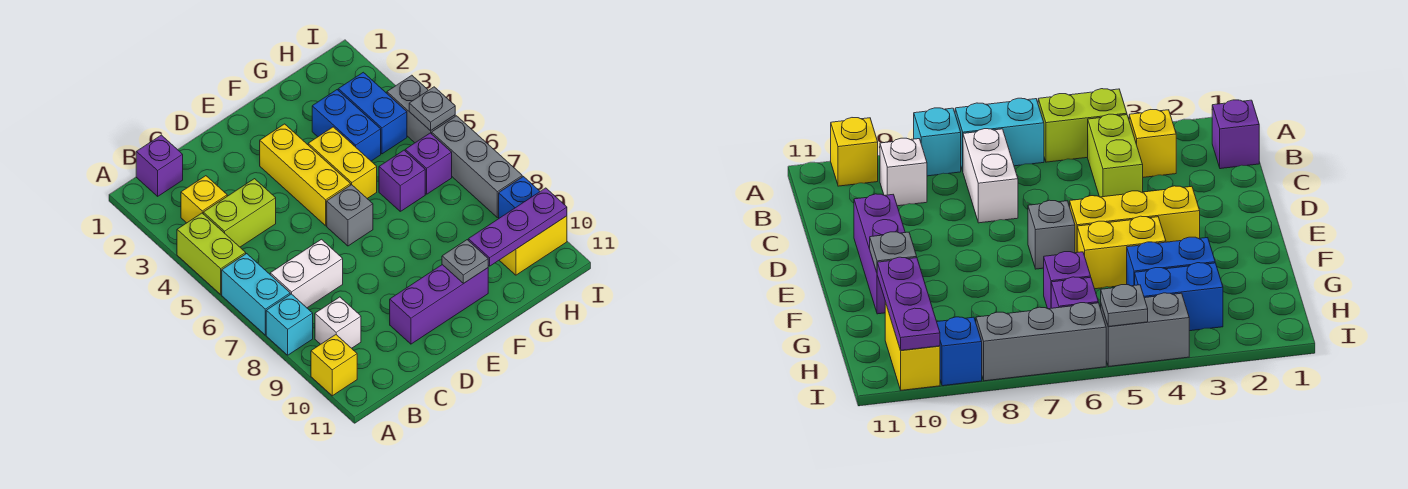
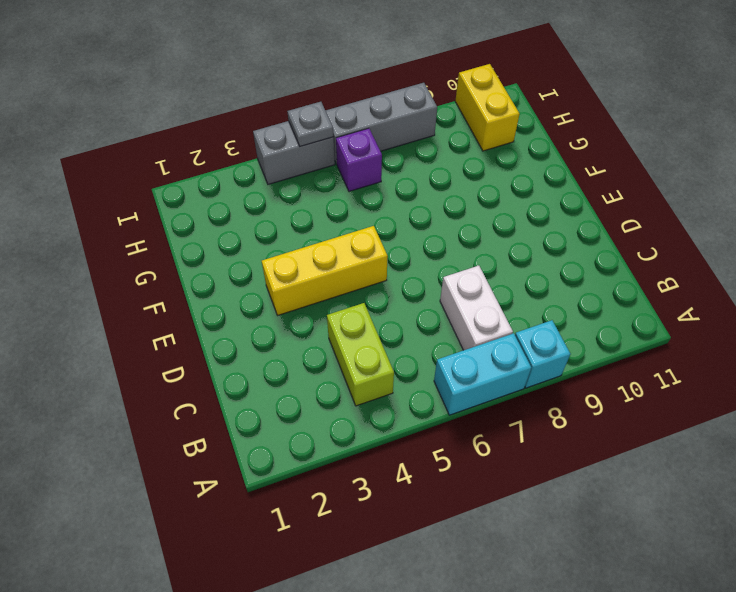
none -> lime brick A4:A5 level 1
none -> yellow brick A10 level 1
none -> purple brick B1 level 1

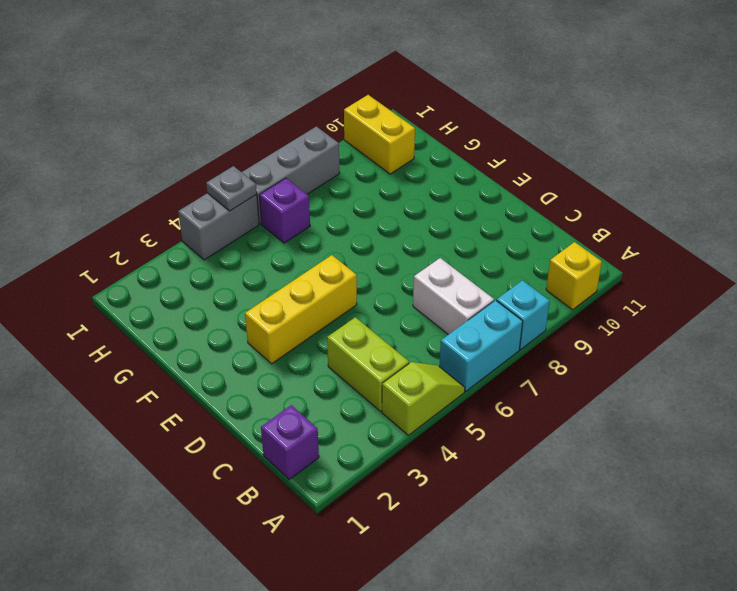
lime slope A4:A5 level 1 top 4 -> lime brick A4:A5 level 1
none -> yellow brick B3 level 1
none -> white brick B9 level 1
none -> purple brick D10:F10 level 1

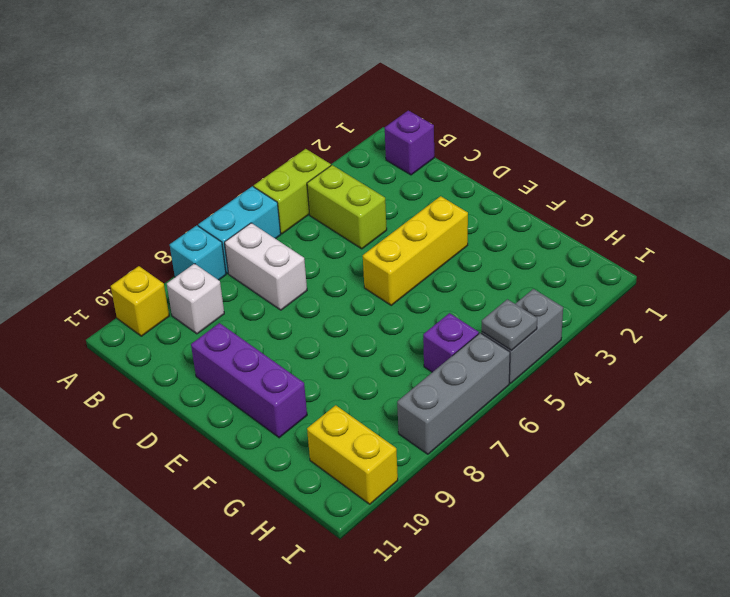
none -> yellow brick B3 level 1
none -> grey brick E6 level 1
none -> yellow brick F4:F5 level 1

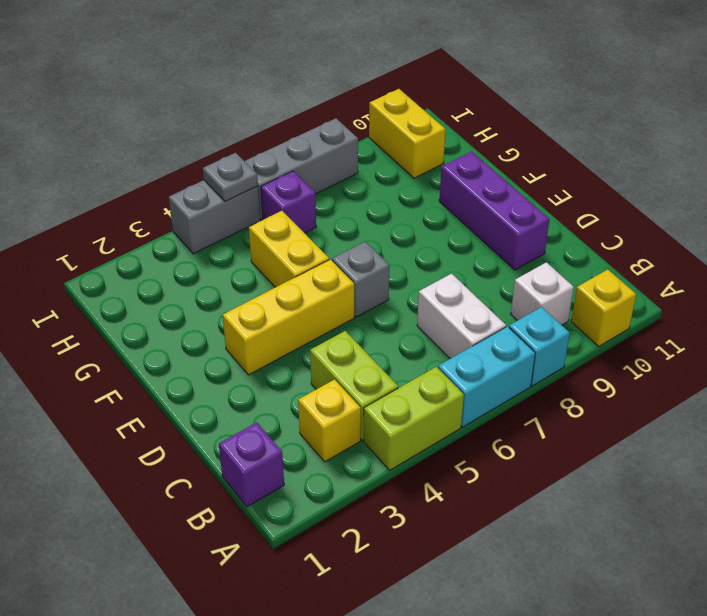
yellow brick F5:G5 level 1 -> yellow brick F4:F5 level 1
none -> blue brick G3:G4 level 1
none -> purple brick G6 level 1
none -> blue brick H3:H4 level 1

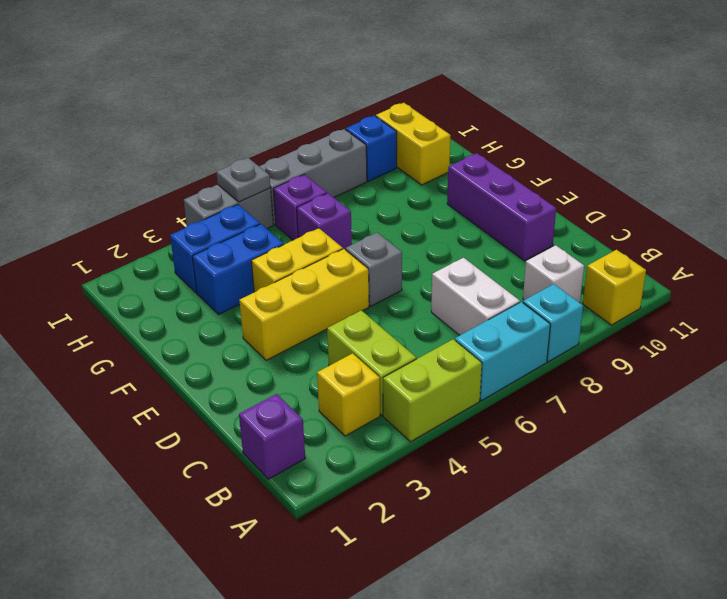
none -> grey plate F10 level 2
none -> purple plate G10:I10 level 2

